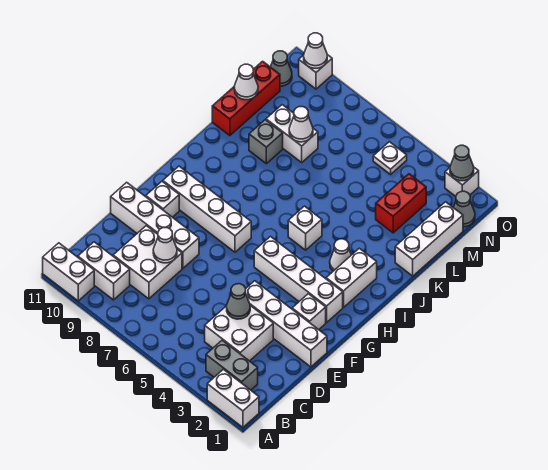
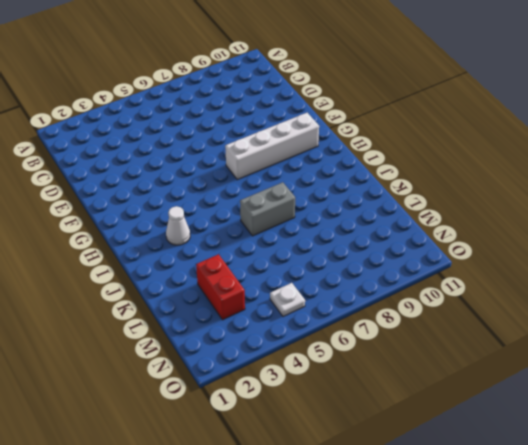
grey brick J6:J7 level 1 -> grey brick B2:B3 level 1
none -> white brick A1:A2 level 1
none -> white brick A10:A11 level 1
none -> white brick B9:B10 level 1
none -> white brick C3:D4 level 1

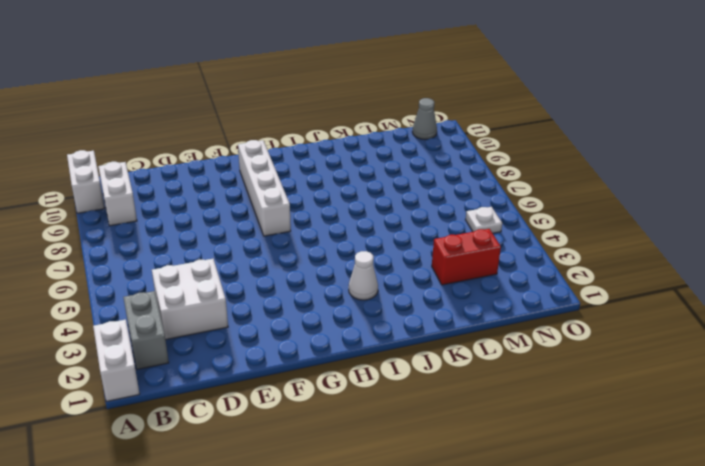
none -> white brick C8:D9 level 1
none -> white brick E1:E4 level 1
none -> white brick E8:E11 level 1
none -> white brick F2 level 1

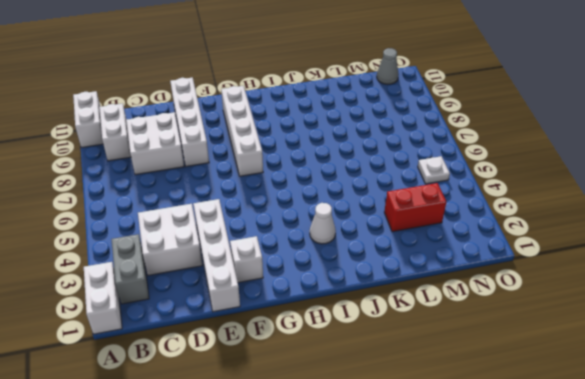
none -> white brick F10 level 1
none -> white brick G2:G5 level 1
none -> white brick H2:I2 level 1
none -> white brick I5 level 1

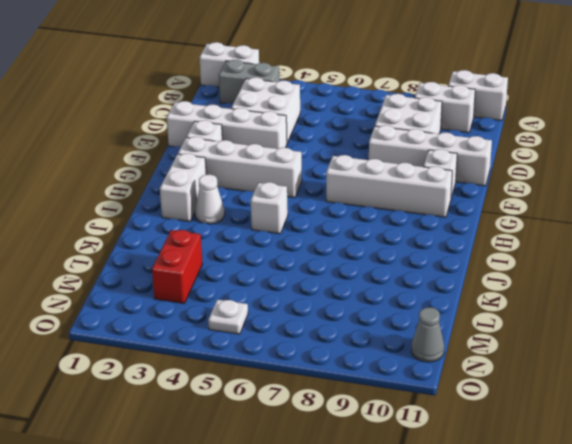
none -> white brick K1:M1 level 1
none -> grey brick K9 level 1
none -> red brick K11:M11 level 1
none -> white brick L8:L9 level 1

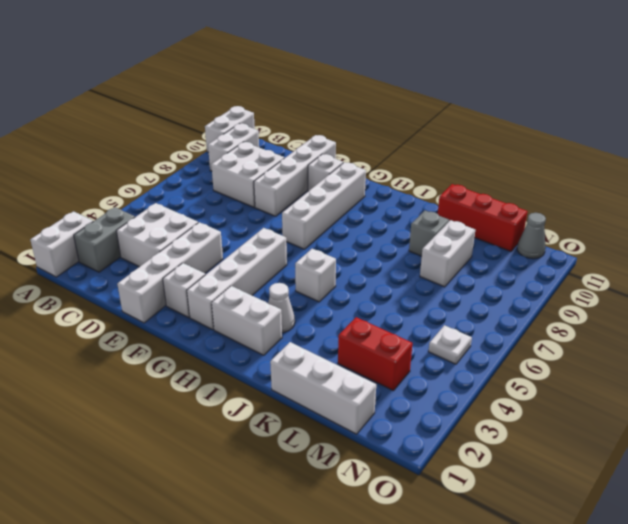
none -> grey cone N1 level 1
none -> white brick O2 level 1
none -> white brick O10 level 1
none -> grey cone D4 level 2

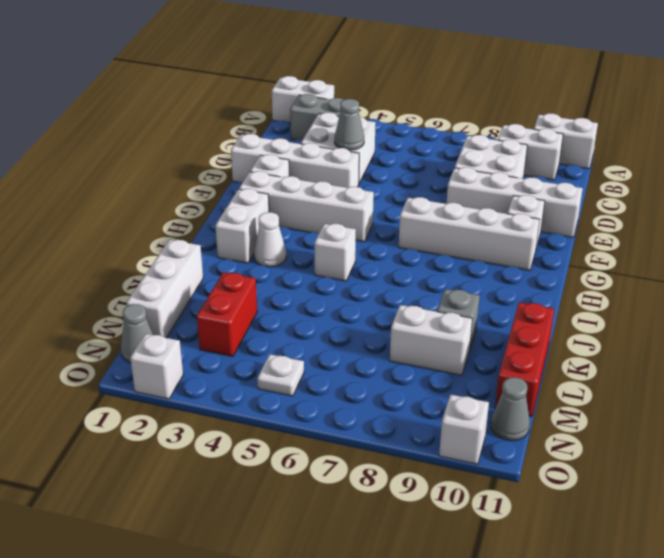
none -> white cone D8 level 2
none -> white cone L8 level 2
none -> white cone L11 level 2
none -> grey cone O2 level 2

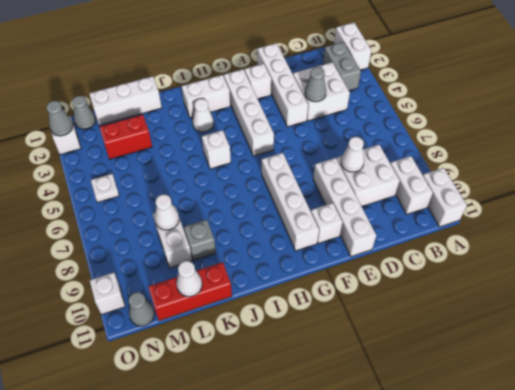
none -> white cone O10 level 2

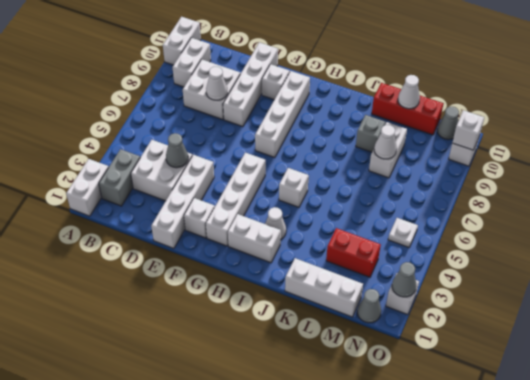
white brick O10 level 2 -> white cone O10 level 2

